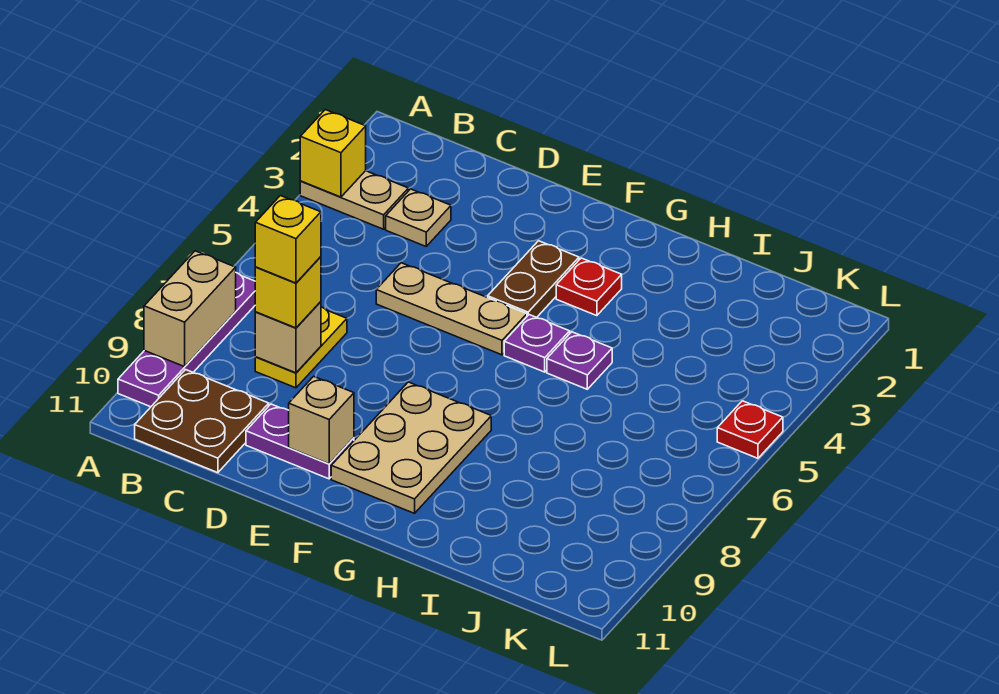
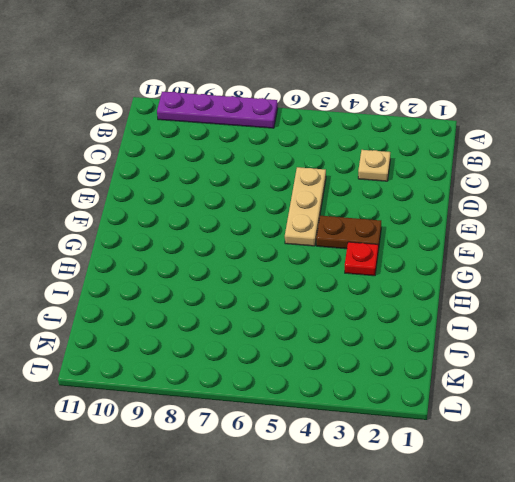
none -> tan plate A3:B3 level 1
none -> brown plate B10:C11 level 1
none -> yellow plate C7:C8 level 1

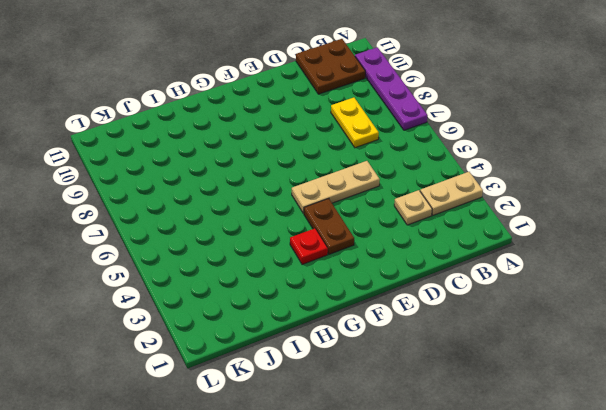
none -> purple plate D10:E10 level 1
none -> tan plate F8:G10 level 1
none -> purple plate G5 level 1

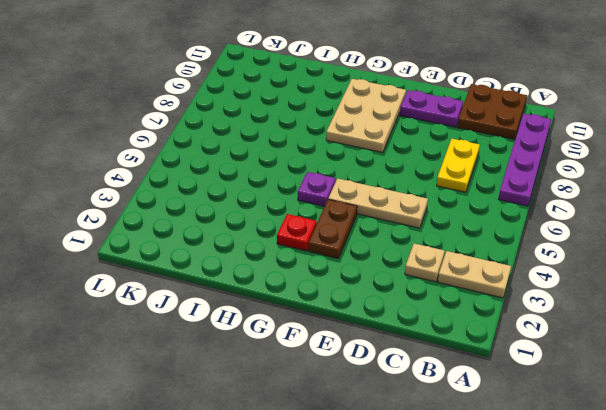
none -> purple plate H5 level 1
none -> red plate L5 level 1
none -> yellow brick A3 level 2

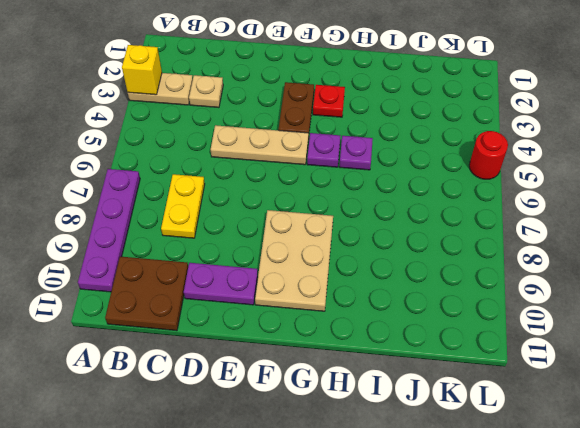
red round brick L5 level 1 -> red plate L5 level 1
none -> tan brick A8:A9 level 2
none -> tan brick C8 level 2
none -> tan brick E10 level 2

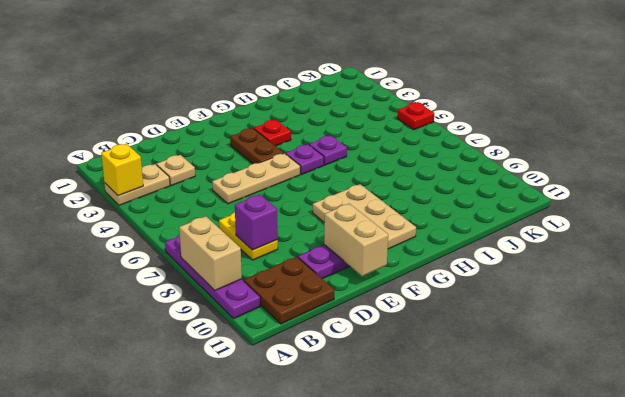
purple brick C8 level 2 -> tan brick C8 level 2
tan brick E10:E11 level 2 -> tan brick E10 level 2
none -> yellow brick C8 level 3
none -> yellow brick C8 level 4

